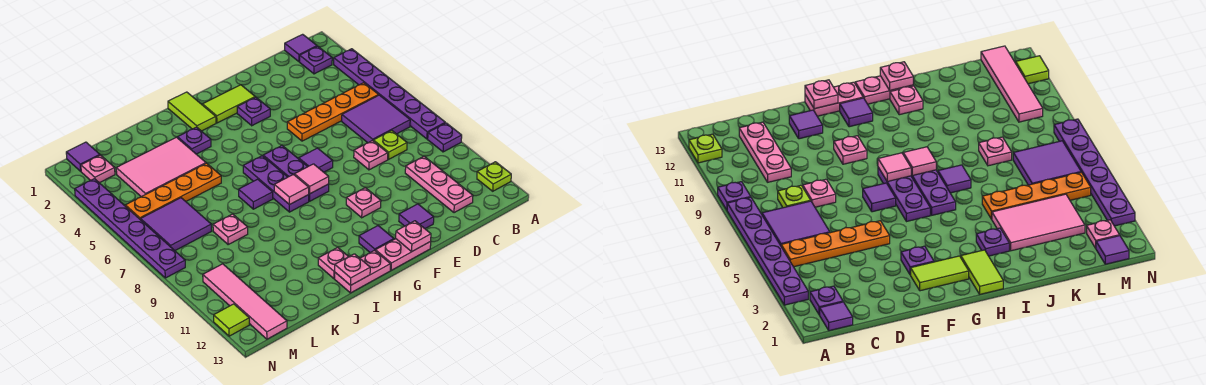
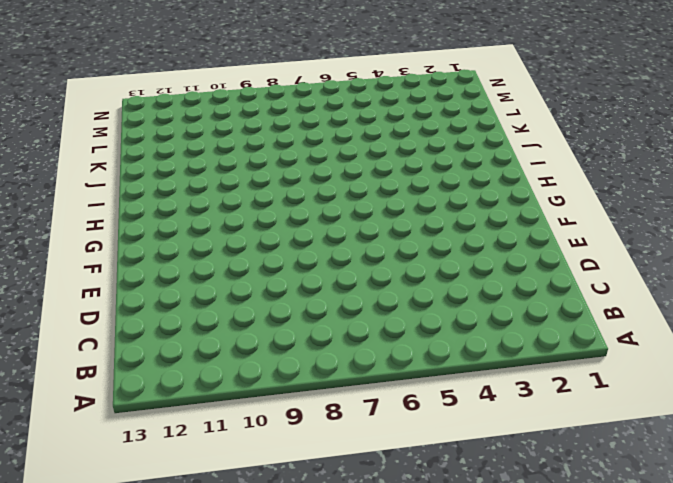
none -> purple plate A3:A8 level 1
none -> purple plate A9 level 1
none -> lime plate A12 level 1
none -> purple tile B1 level 1

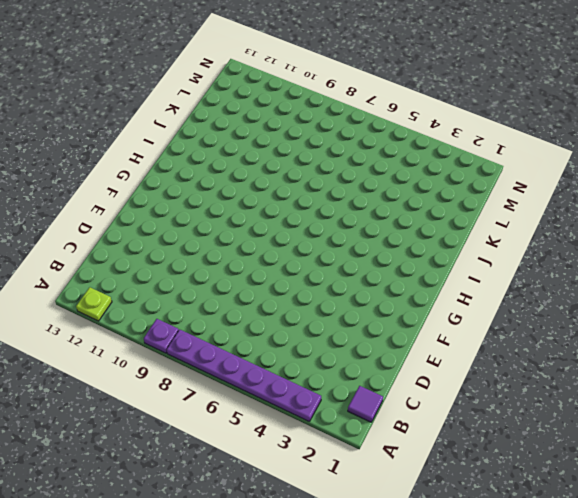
none -> purple plate B2 level 1
none -> orange plate B5:E5 level 1
none -> purple tile B6:C7 level 1
none -> lime plate C8 level 1

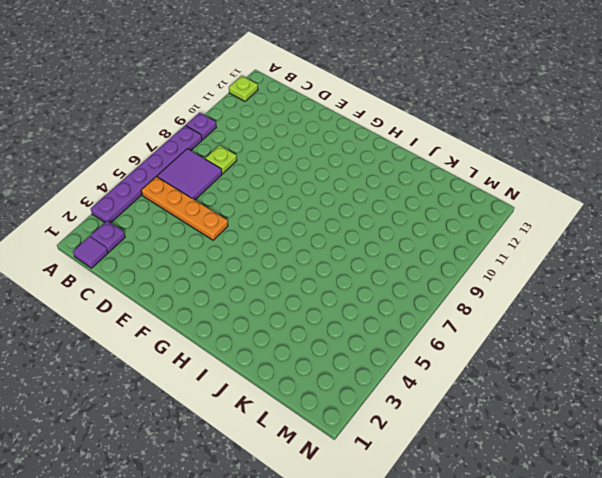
none -> pink plate C10:C12 level 1
none -> pink plate D8 level 1
none -> purple tile E12 level 1
none -> lime tile F2:G2 level 1

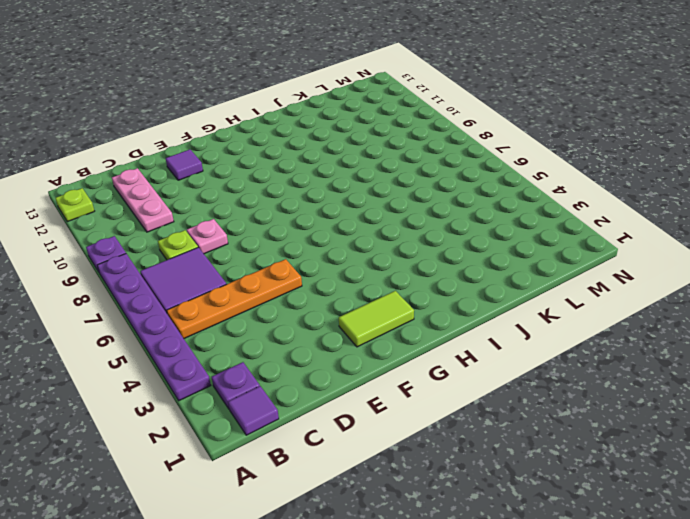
none -> purple plate F3 level 1
none -> purple tile F7 level 1
none -> pink plate F10 level 1
none -> pink plate F13:G13 level 1

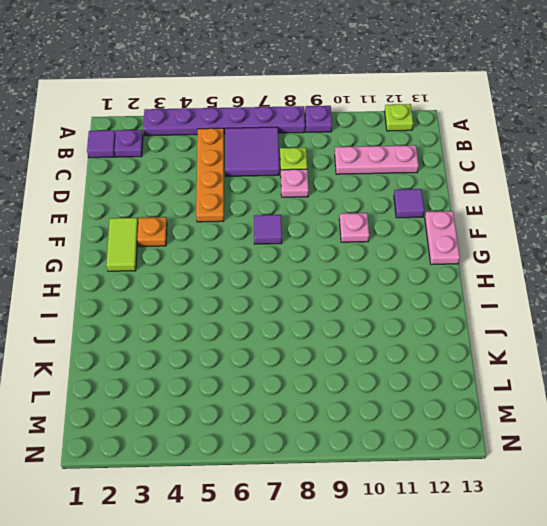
orange plate F3 level 1 -> purple plate F3 level 1
none -> purple plate G6:G8 level 1
none -> purple tile G12 level 1
none -> lime tile H1:H2 level 1
none -> purple plate H6:H8 level 1

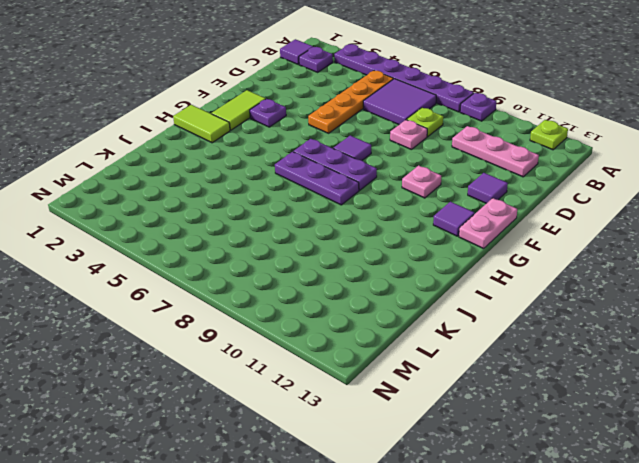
none -> pink plate H13:I13 level 1
none -> purple plate I3 level 1
none -> purple tile I7 level 1
none -> pink plate I12 level 1

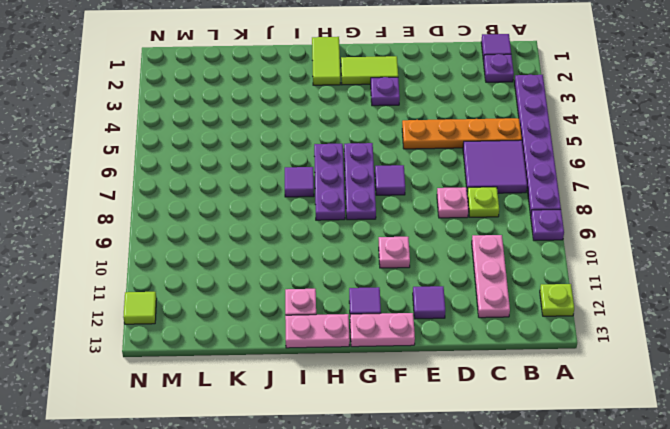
none -> purple plate I3 level 1
none -> pink tile J3:L4 level 1
none -> orange plate J5:M5 level 1
none -> pink plate K8 level 1

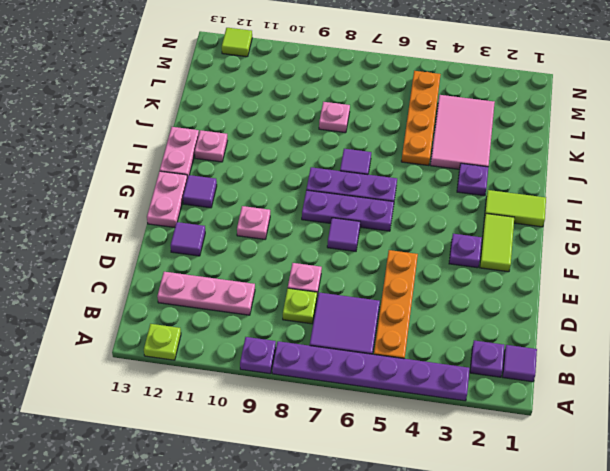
none -> purple tile L6:M7 level 1
none -> purple tile M1 level 1
none -> pink plate M2 level 1
none -> pink tile M10:M13 level 1

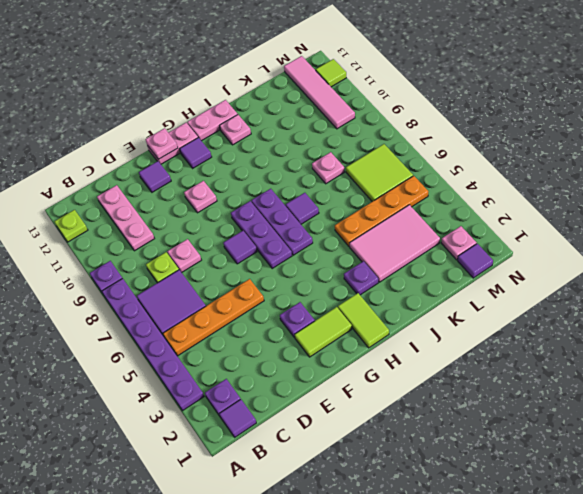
lime tile L6:M7 level 1 -> purple tile L6:M7 level 1
none -> purple plate N3:N8 level 1
none -> pink tile G8 level 2
none -> pink tile H8 level 2
none -> pink plate I13 level 2

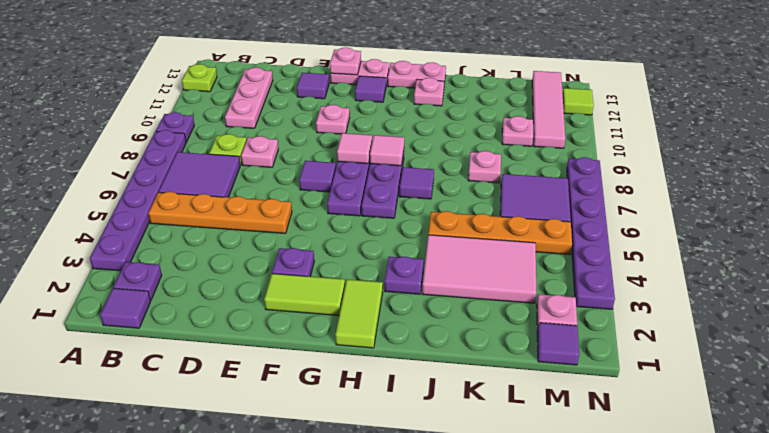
pink plate L10 level 1 -> pink plate I13 level 2

